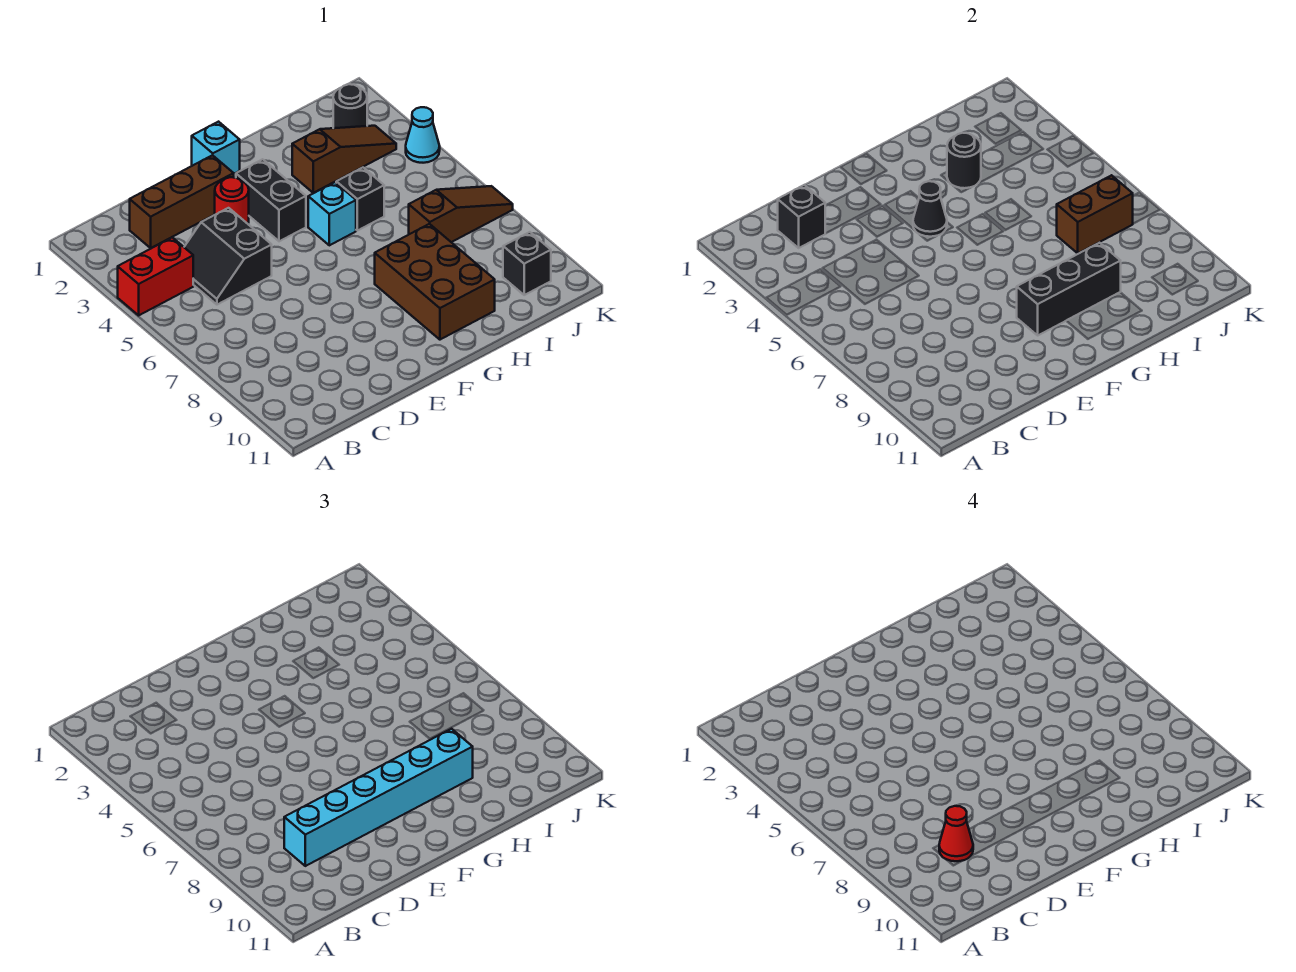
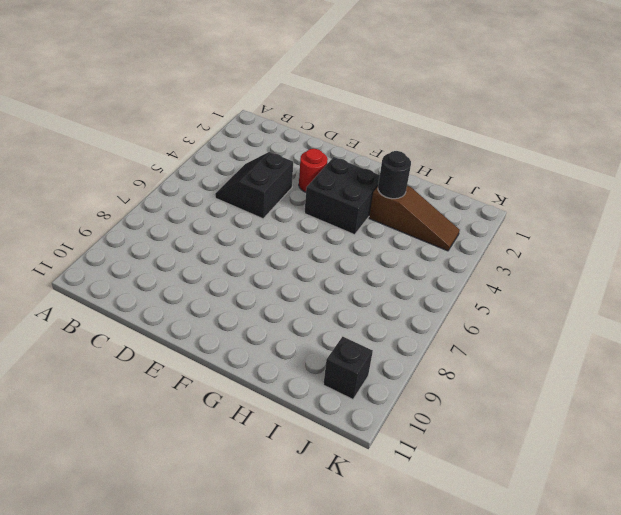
black brick F3:G4 level 1 -> black brick F3:F4 level 1
none -> red brick A4:B4 level 1
none -> brown brick C2:E2 level 1
none -> cyan brick F1 level 1

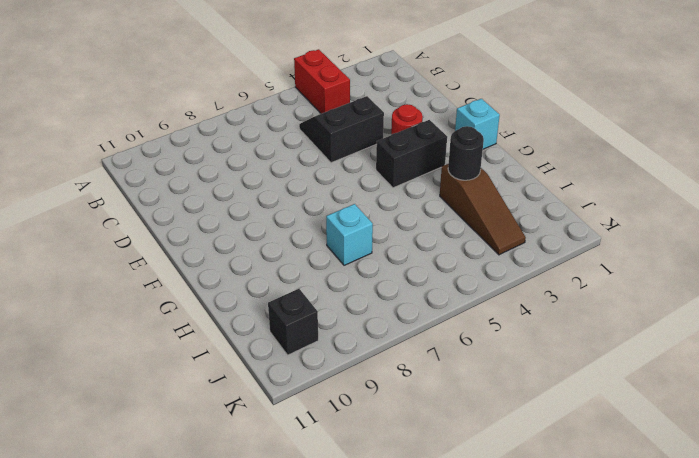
cyan brick H7 level 1 -> cyan brick G5 level 1
none -> brown brick C2:E2 level 1
none -> brown brick G8:H10 level 1
none -> black brick H5 level 1

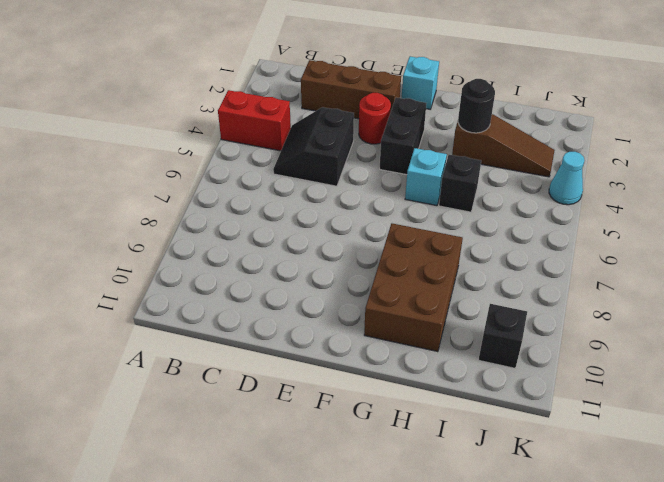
none -> brown slope I7:K7 level 1 top I
none -> black round brick J2 level 1
none -> black brick C2 level 2

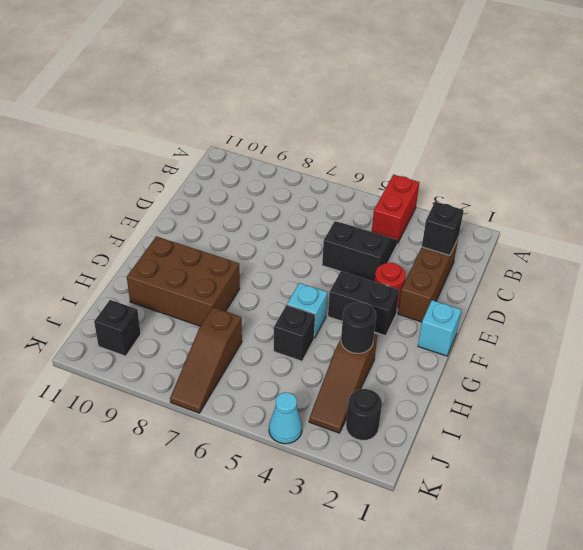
none -> black cone F4 level 2
none -> black brick F9:H9 level 2
none -> brown brick I7:J7 level 2

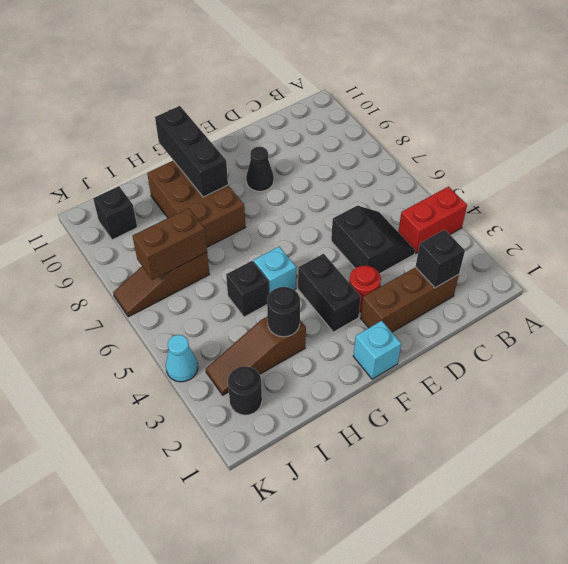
black cone E9 level 1 -> black cone F4 level 2
black brick G9:G11 level 2 -> black brick F9:H9 level 2
none -> cyan brick C9:H9 level 3
none -> red cone C9 level 4

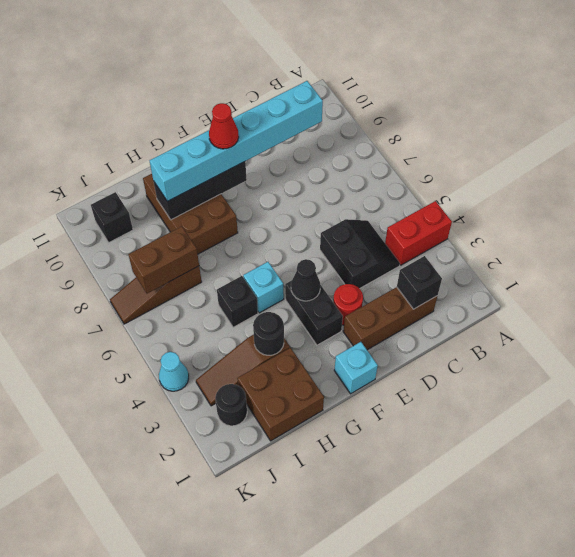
red cone F9 level 4 -> red cone C9 level 4
brown brick H1:I2 level 1 -> none

